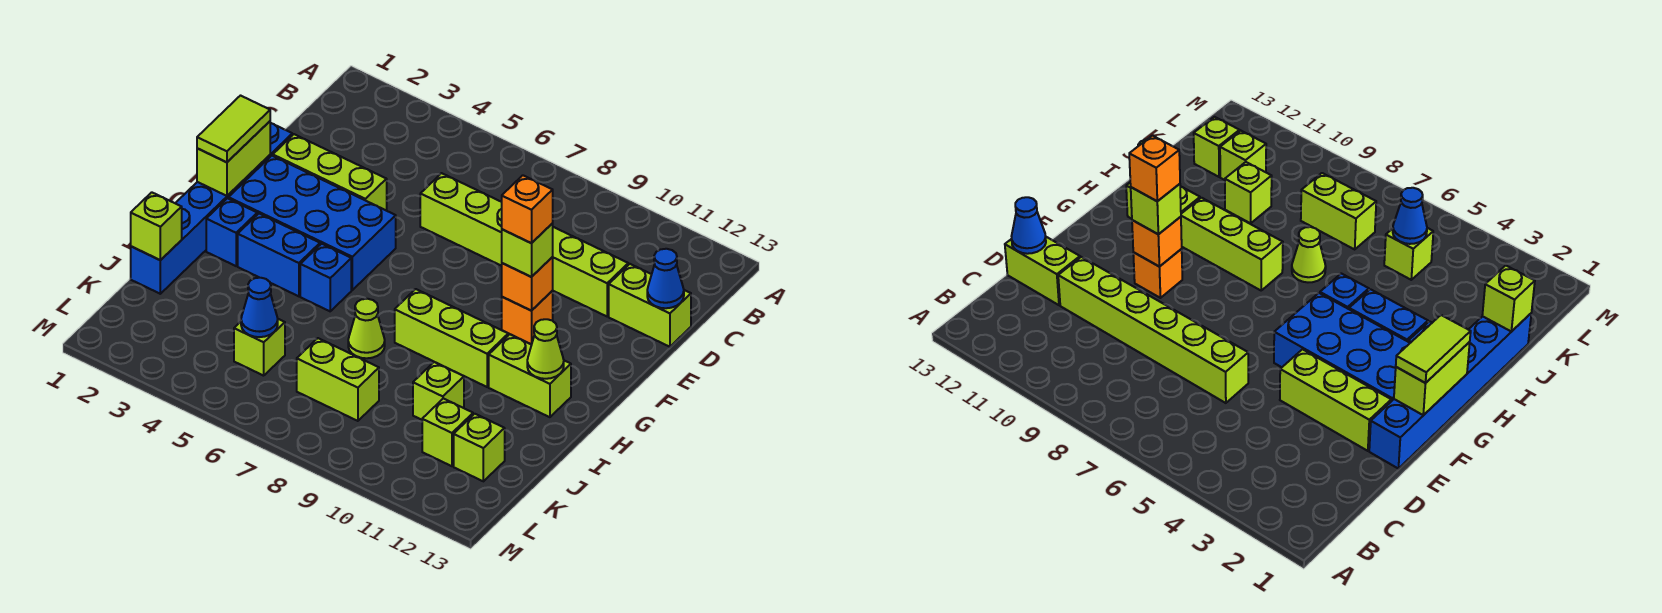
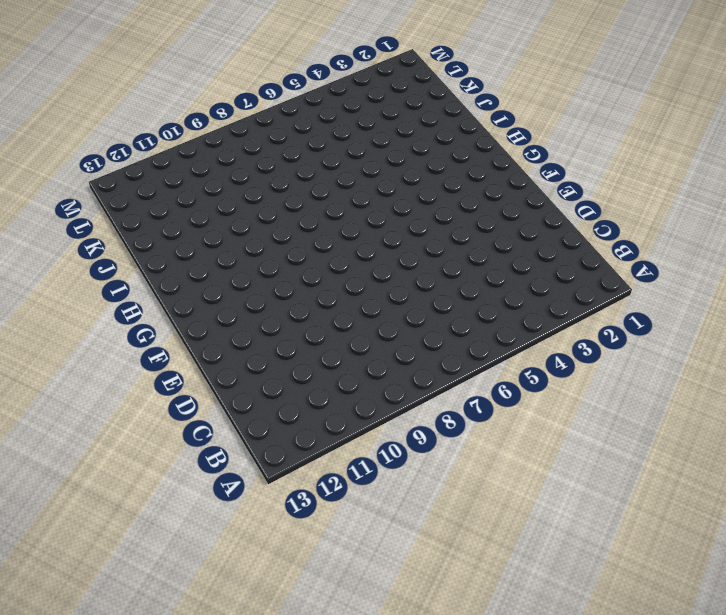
none -> lime brick D6:D11 level 1
none -> lime brick D12:D13 level 1
none -> blue brick E1:J1 level 1

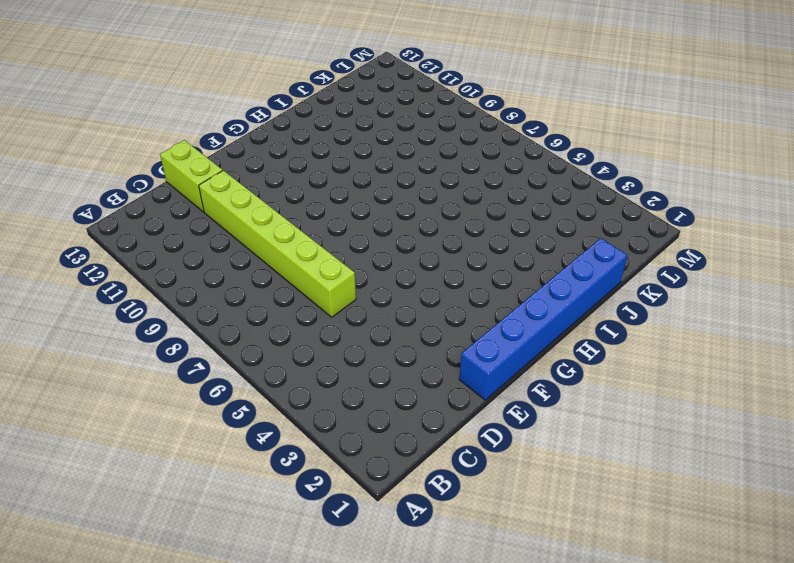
none -> lime brick E2:E4 level 1
none -> blue brick F2:G5 level 1
none -> orange brick F10 level 1

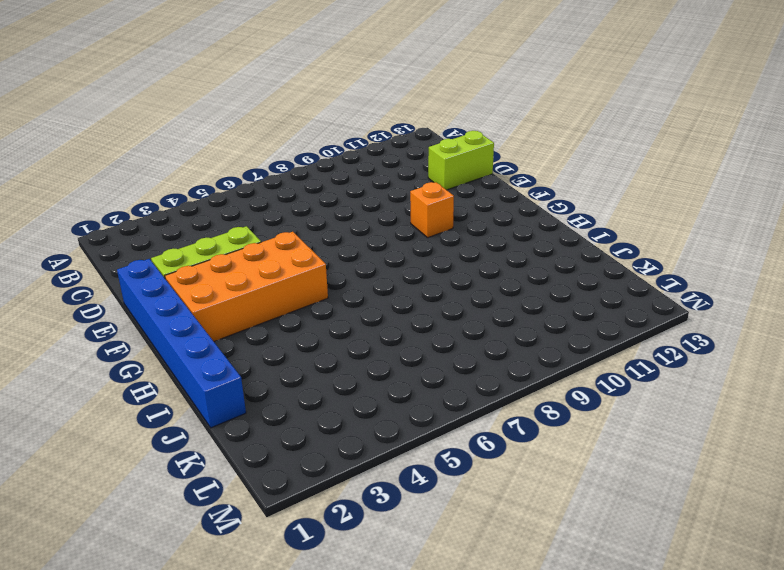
orange brick F2:G5 level 1 -> blue brick F2:G5 level 1
none -> lime brick D6:D11 level 1
none -> blue brick H2 level 1
none -> blue brick H3:H4 level 1

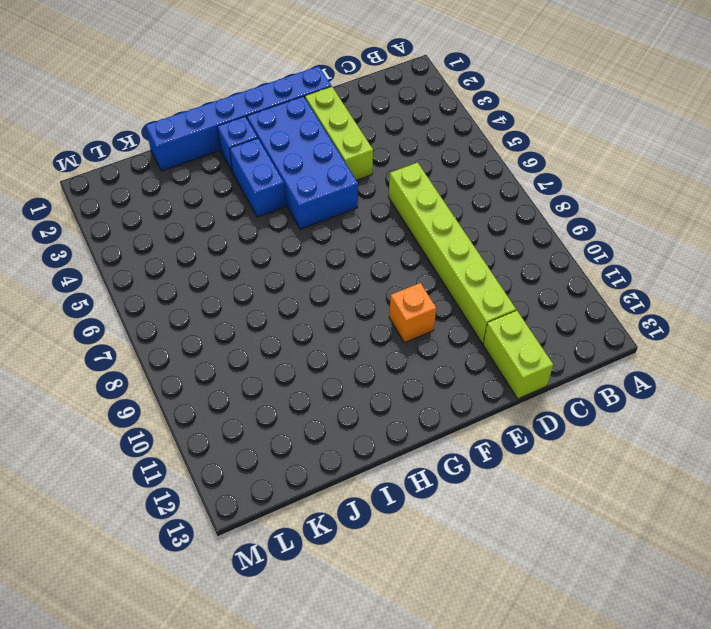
none -> blue brick H5 level 1
none -> lime brick H8:H10 level 1
none -> lime brick H11:H12 level 1

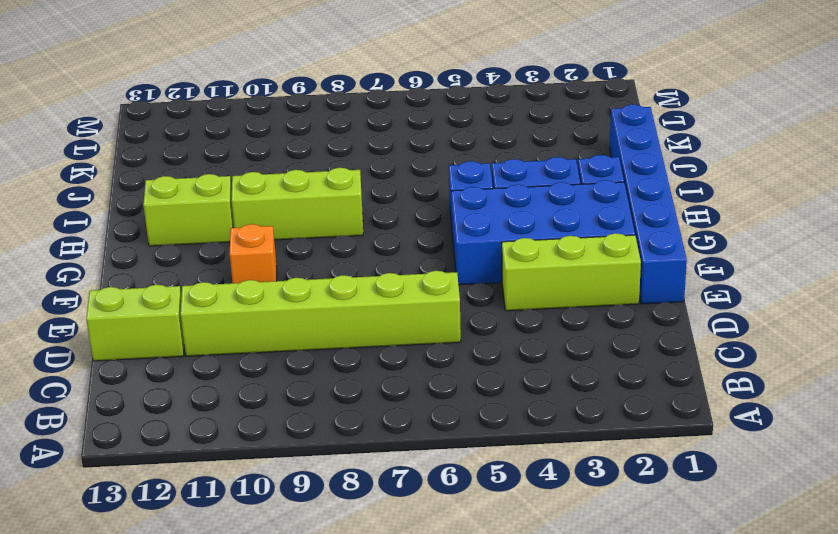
none -> lime cone I7 level 1
none -> lime brick J10 level 1
none -> lime brick K5 level 1

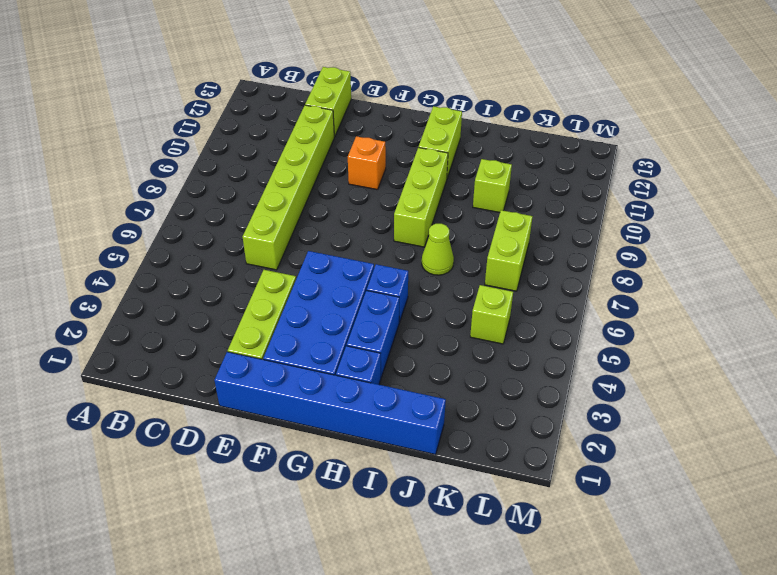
none -> lime brick K11 level 1
none -> lime brick K12 level 1
none -> blue cone D13 level 2

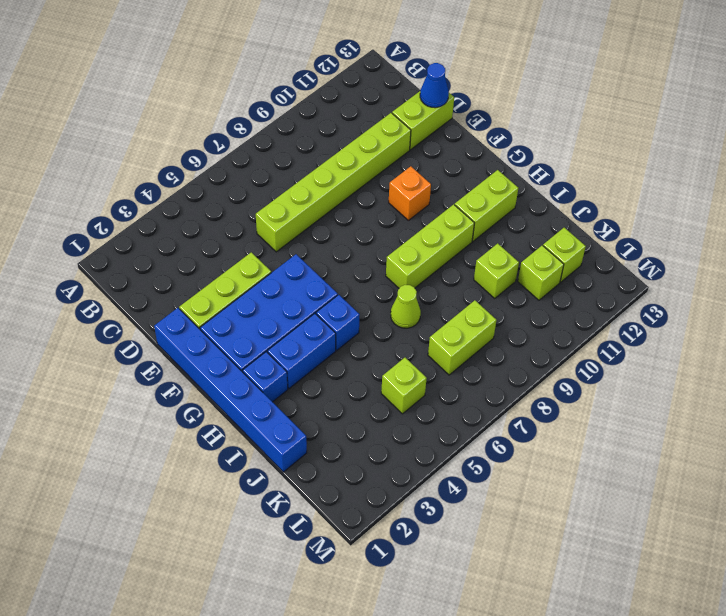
none -> lime brick F1:G1 level 2
none -> orange brick F10 level 2
none -> lime cone H12 level 2

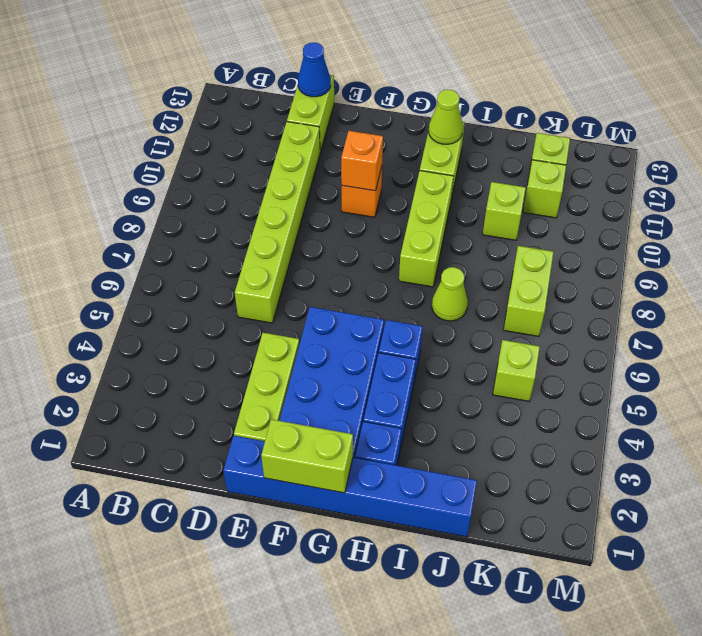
none -> lime brick J1 level 2
none -> blue cone K5 level 2
none -> lime tile F1:G1 level 3

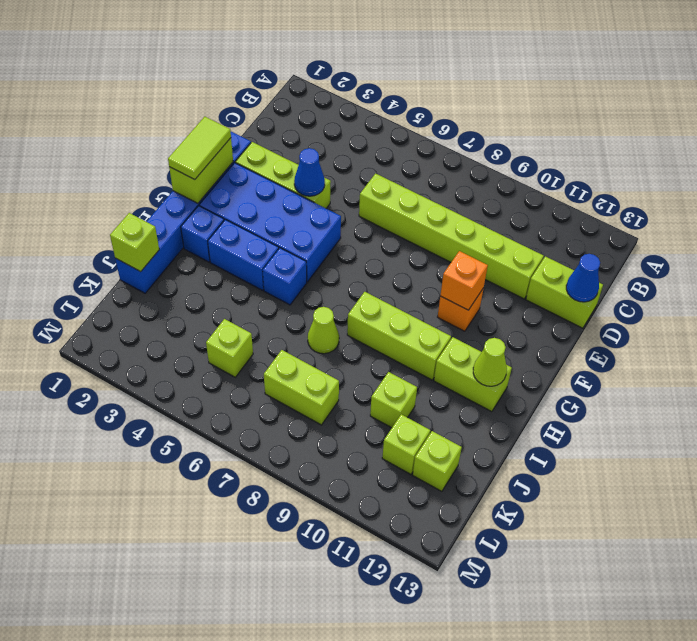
blue cone E4 level 2 -> blue cone K5 level 2
none -> lime brick F10 level 3
none -> orange brick F10 level 4

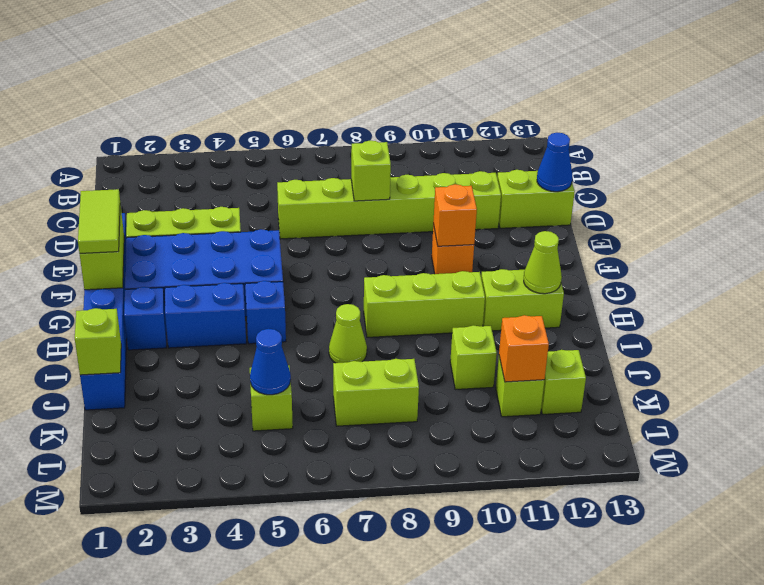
lime brick D8 level 2 -> lime brick F10 level 3
orange brick K11 level 2 -> orange brick F10 level 4

